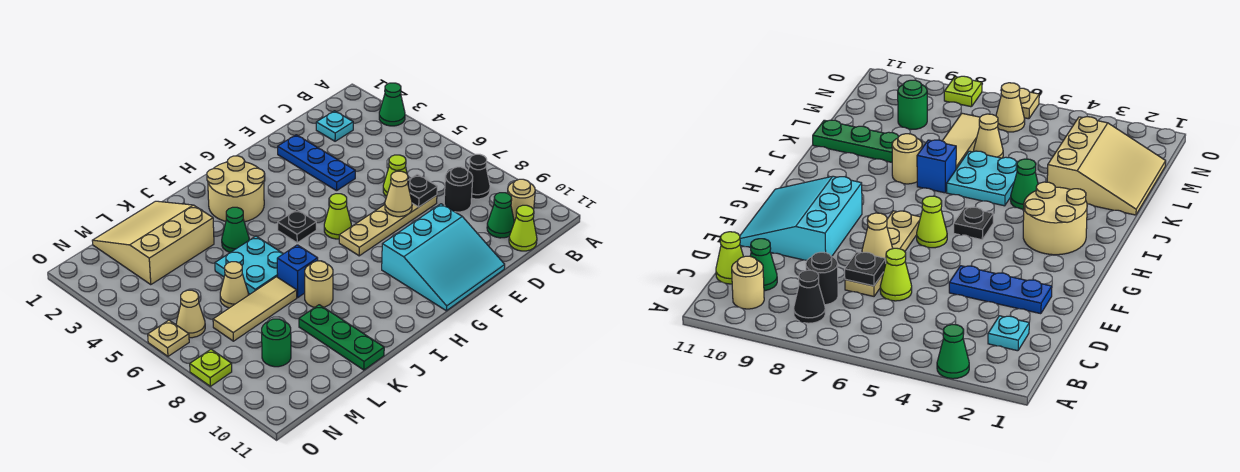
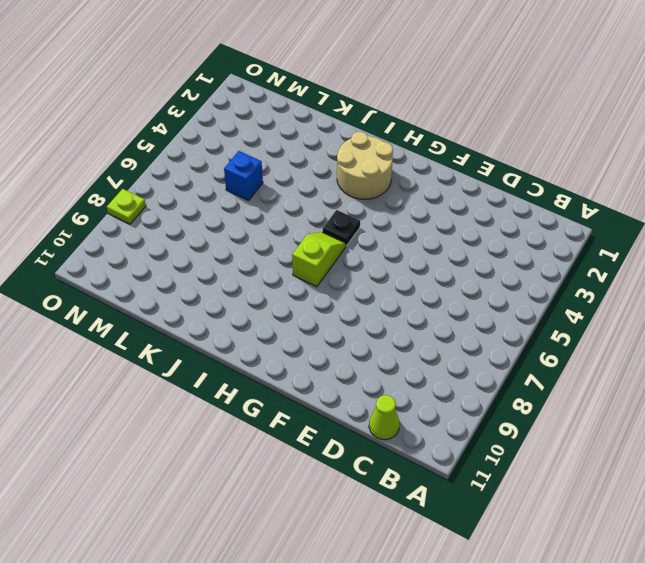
lime slope H6:H7 level 1 top 7 -> none
blue brick L5 level 1 -> blue brick J7 level 1
none -> green cone A3 level 1
none -> black cone B8 level 1
none -> tan round brick B10 level 1

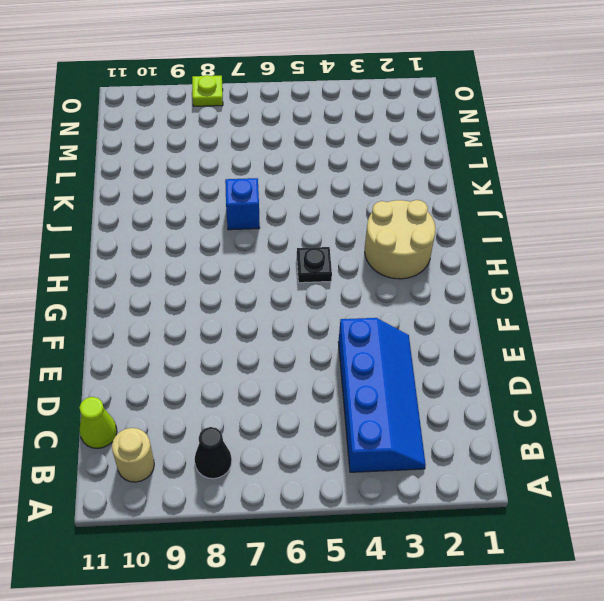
blue slope B3:E4 level 1 top 4 -> blue plate E2:E4 level 1
none -> green cone A3 level 1
none -> cyan plate C2 level 1
none -> black round brick C8 level 1

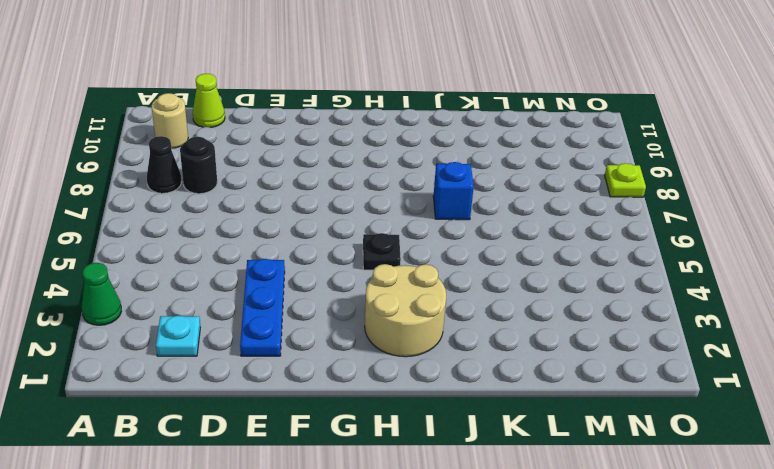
none -> green cone C10 level 1
none -> lime cone D6 level 1
none -> tan plate D7:G7 level 1

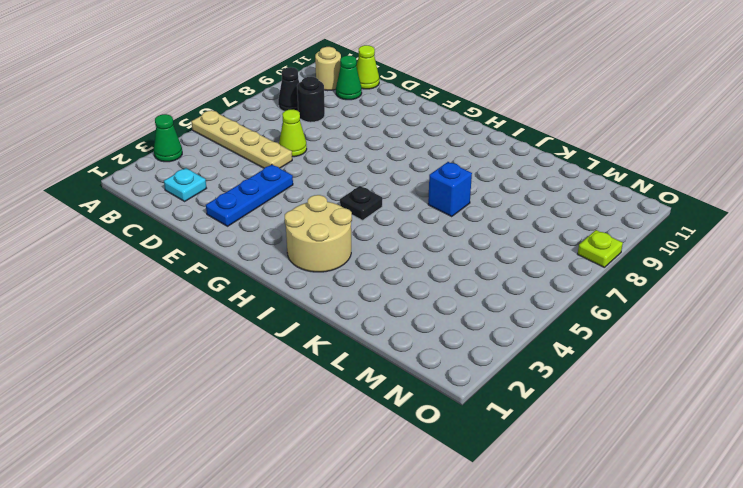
tan plate A5:D5 level 1 -> tan plate D7:G7 level 1
none -> cyan slope E9:G11 level 1 top 9
none -> lime cone G6 level 1
none -> green cone J4 level 1

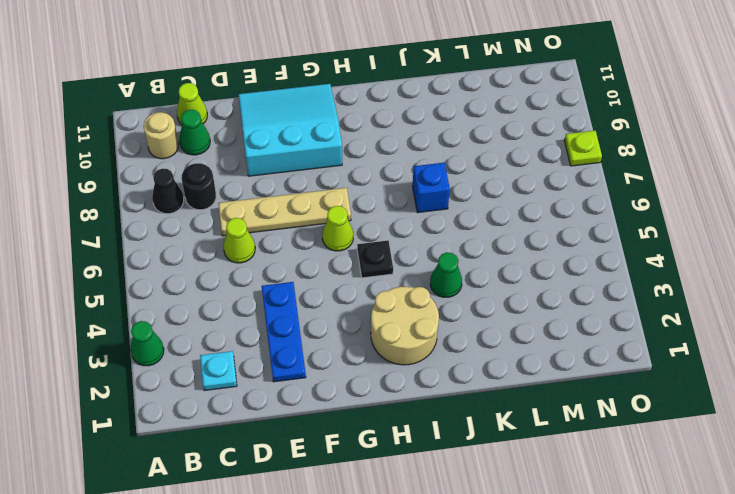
none -> cyan plate J5:K6 level 1
none -> tan round brick J8 level 1
none -> tan slope K1:M3 level 1 top 3

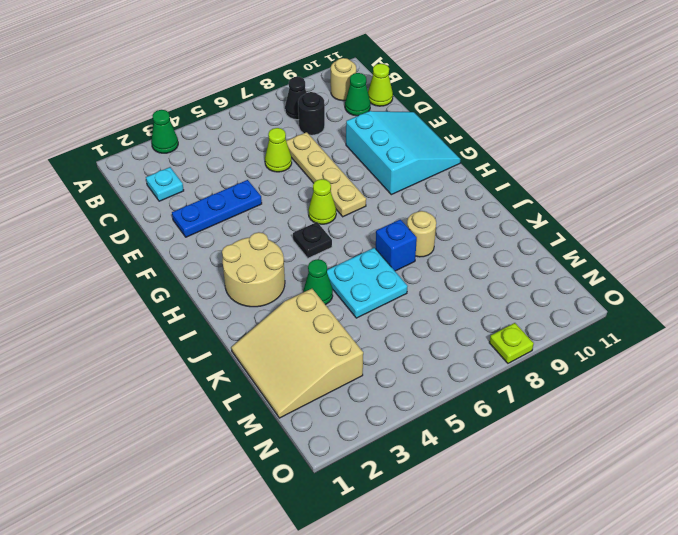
none -> tan tile K7:M7 level 1
none -> green plate K9:K11 level 1
none -> tan cone L6 level 1

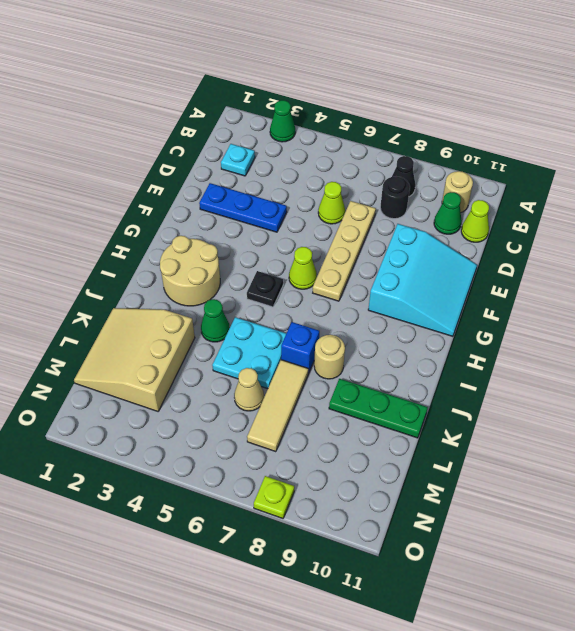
none -> green round brick M9 level 1
none -> tan cone N6 level 1
none -> tan plate O6 level 1

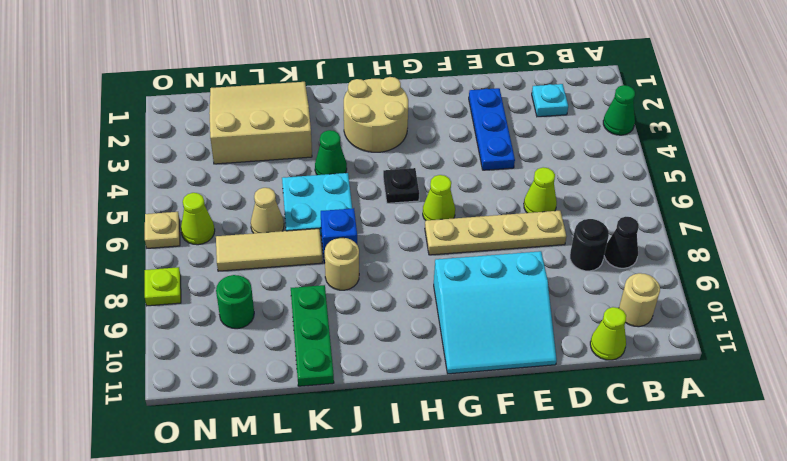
lime cone N6 level 1 -> tan cone N6 level 1
none -> green cone C10 level 1
none -> black plate D7 level 2
none -> tan cone E7 level 2

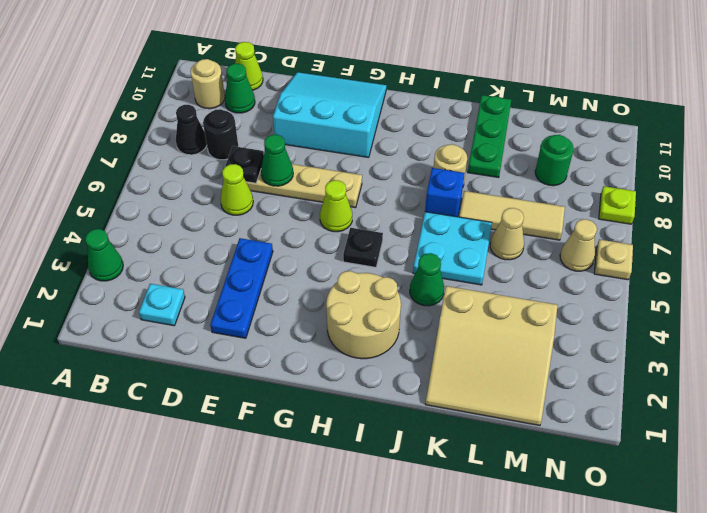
green cone E7 level 2 -> tan cone E7 level 2

